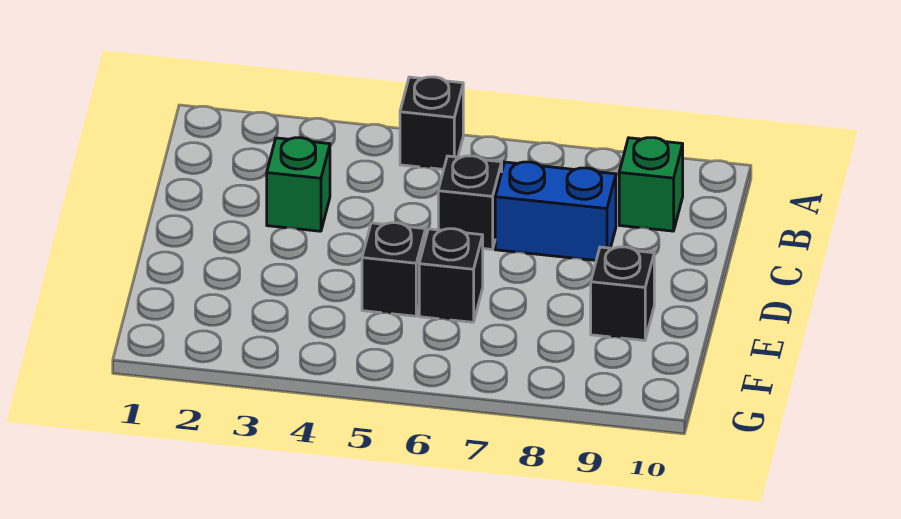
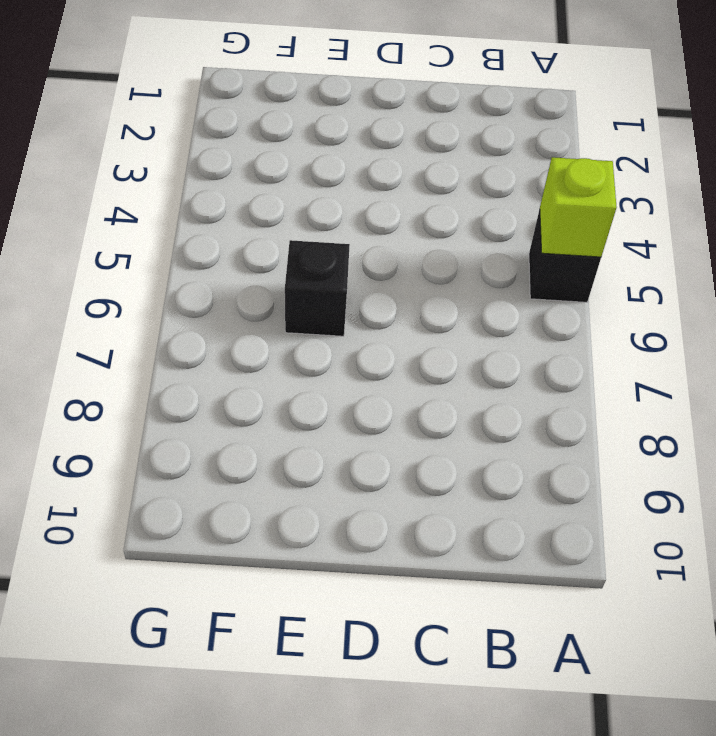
lime brick A5 level 2 -> none
none -> green brick B9 level 1
none -> green brick C3 level 1

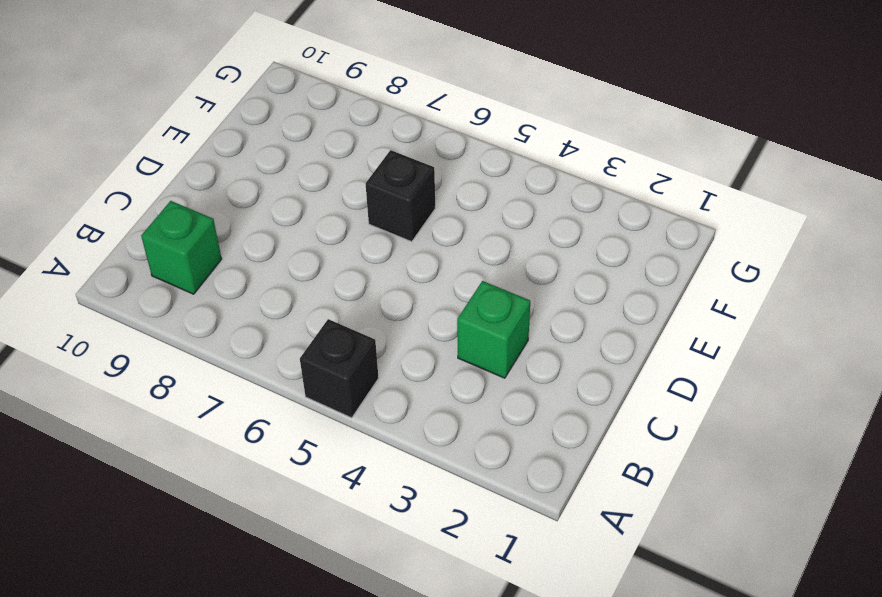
none -> black brick C6 level 1
none -> blue brick C7:C8 level 1

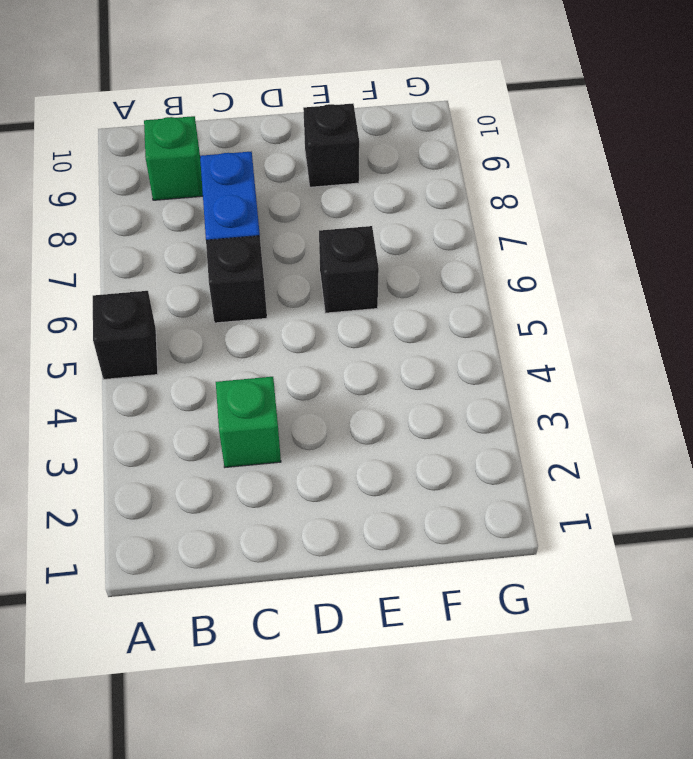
none -> black brick E5 level 1

